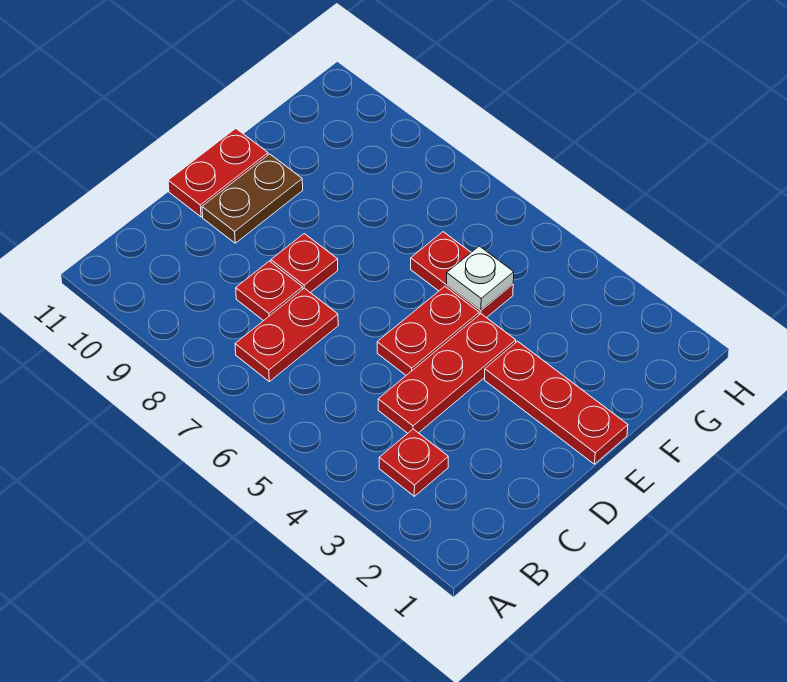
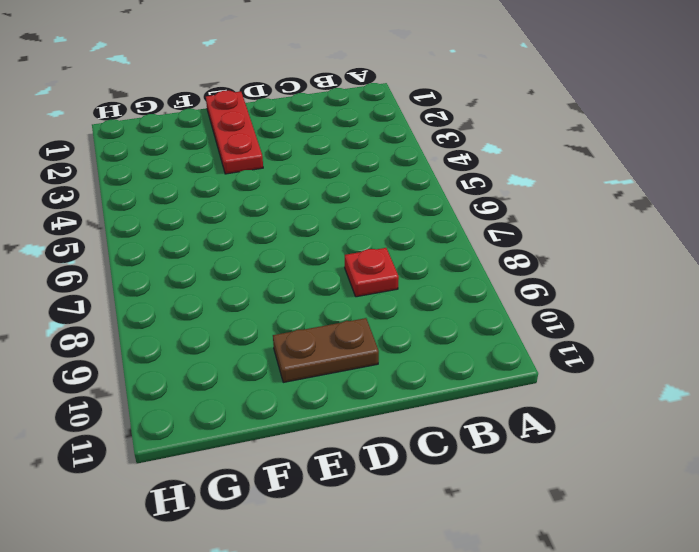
none -> red plate B3 level 1
none -> red plate B7:C7 level 1

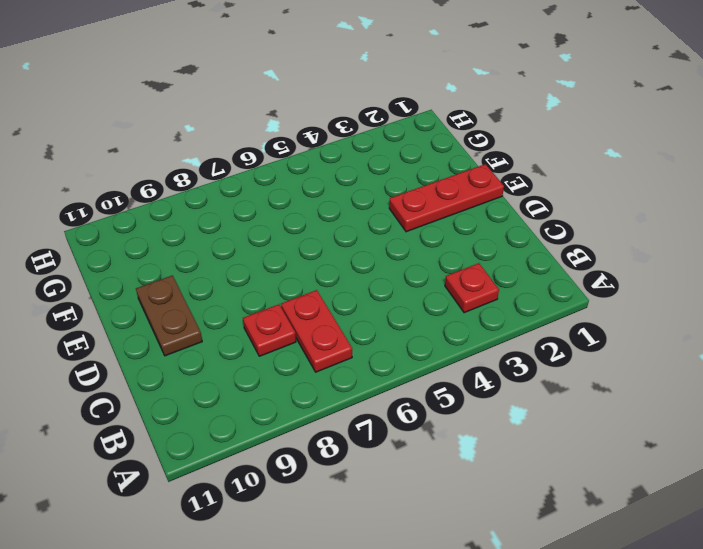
none -> red plate C4:E4 level 1
none -> red plate D5:E5 level 1

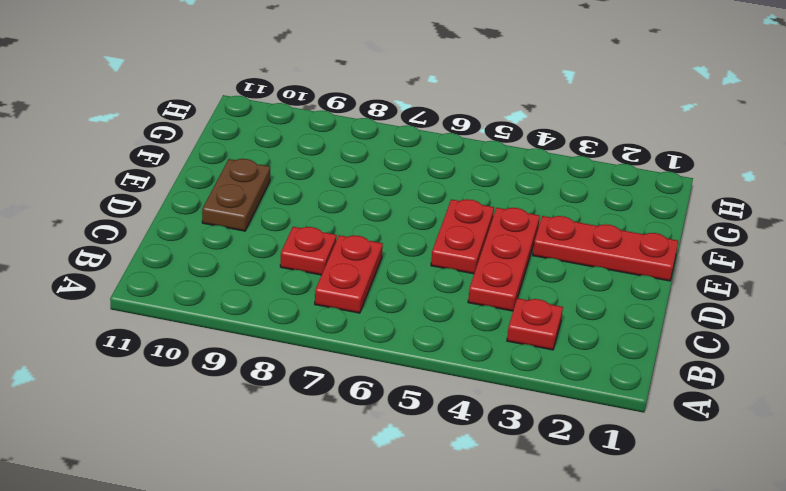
none -> red plate D8 level 1
none -> red plate D11:E11 level 1

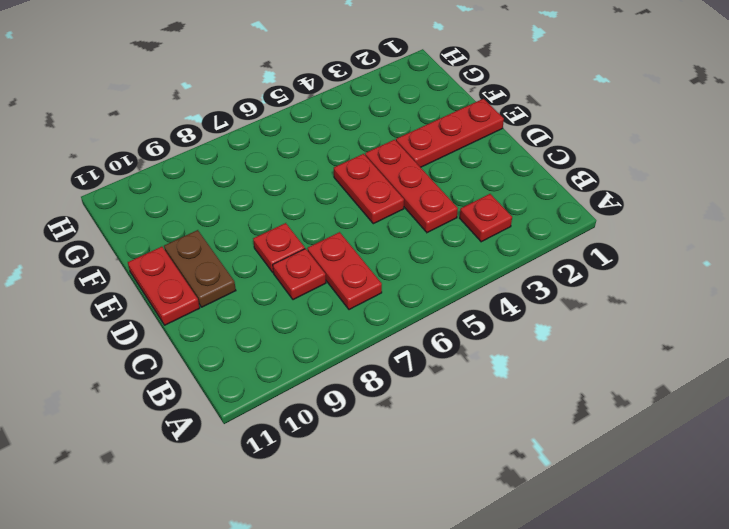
none -> red plate F5:F6 level 1
none -> white plate F5 level 2

